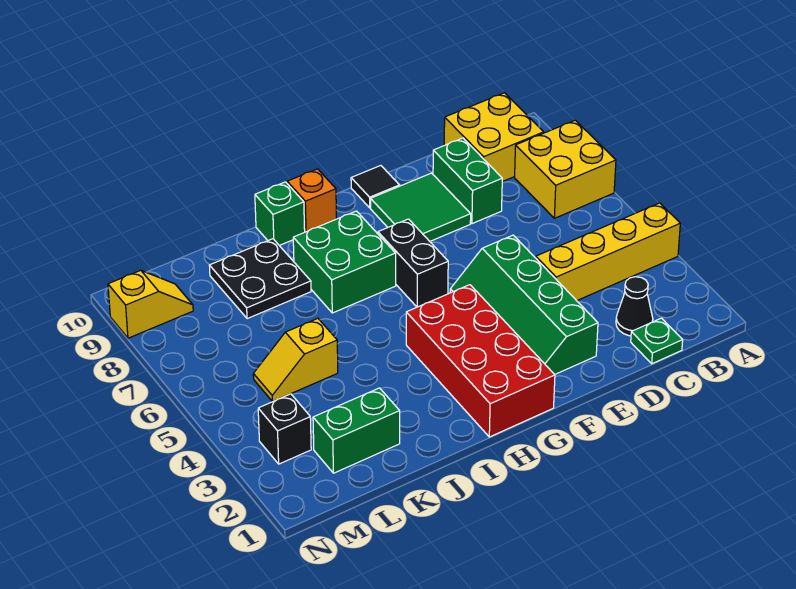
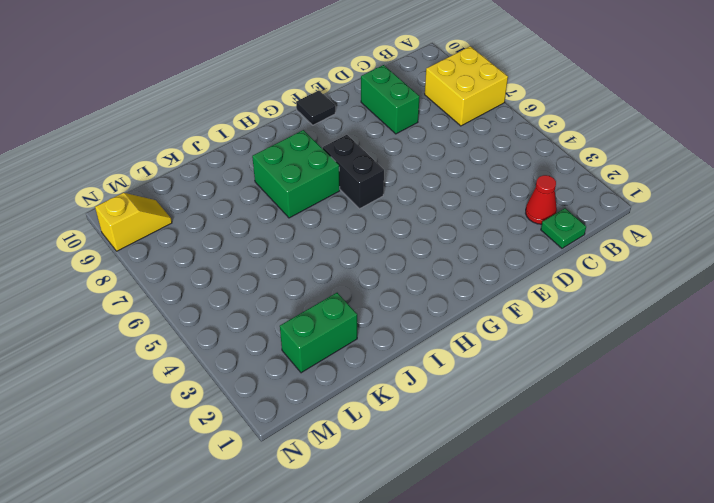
red cone C2 level 1 -> black cone C2 level 1
none -> yellow brick A4:D4 level 1
none -> yellow brick B9:C10 level 1
none -> green slope E2:F5 level 1 top E

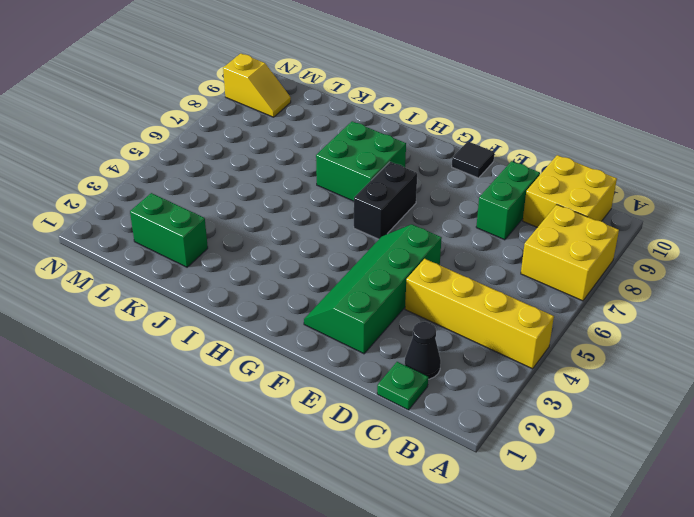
none -> green tile E8:F9 level 1
none -> red brick G1:H4 level 1
none -> orange brick H10 level 1

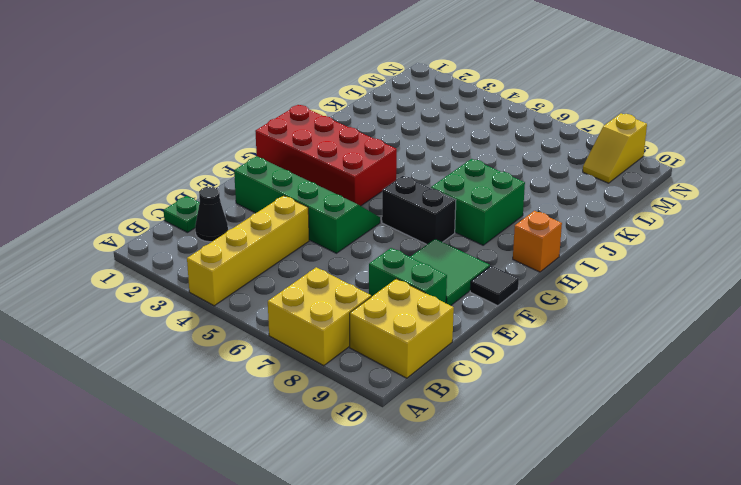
none -> green brick I10 level 1
none -> black plate J8:K9 level 1
none -> green brick K2:L2 level 1

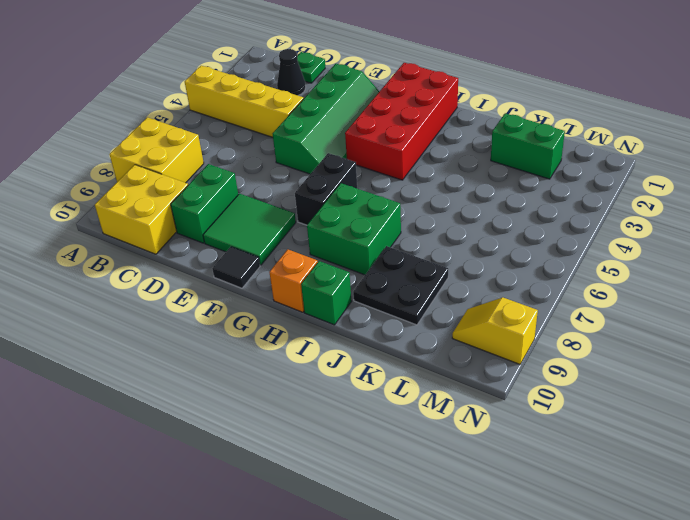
none -> yellow slope K5:L5 level 1 top K
none -> black brick M3 level 1

